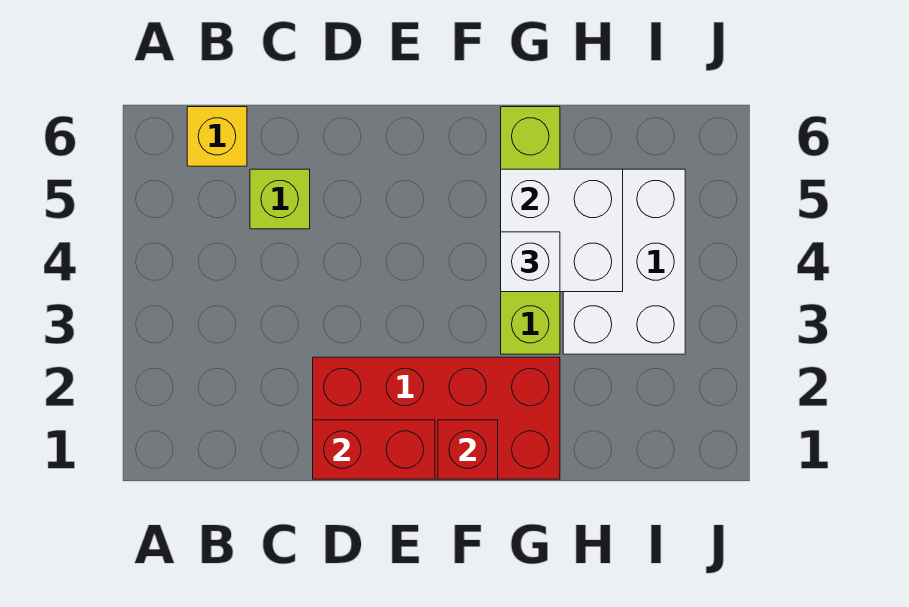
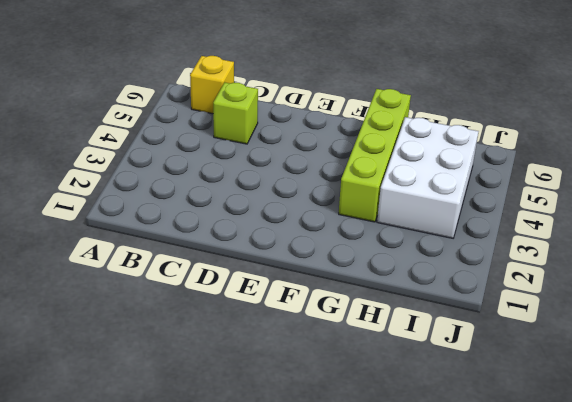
none -> red brick D1:G2 level 1
none -> red brick D1:E1 level 2

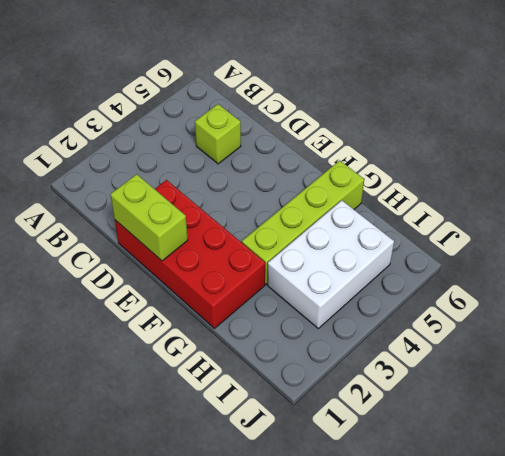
lime brick D1:E1 level 2 -> red brick D1:E1 level 2
none -> yellow brick B6 level 1
none -> red brick F1 level 2

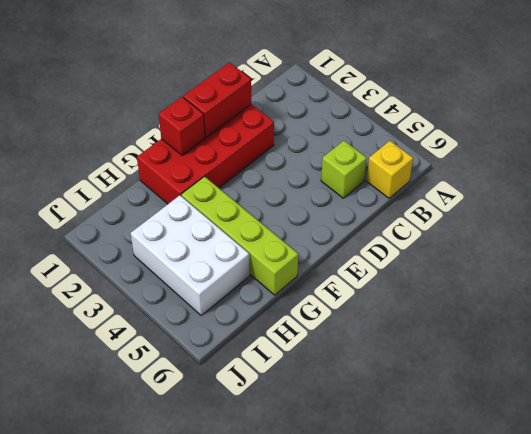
none -> white brick G4:H5 level 2
none -> white brick G4 level 3

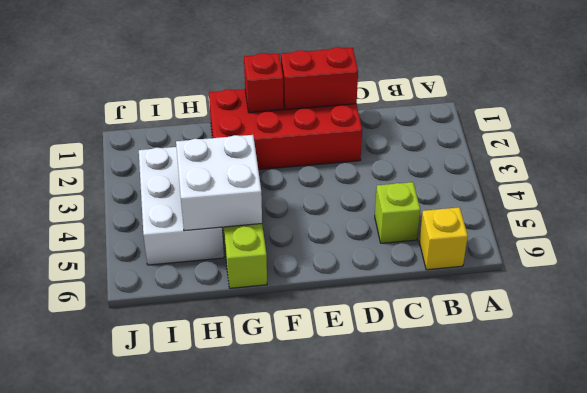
none -> white brick G4 level 3

